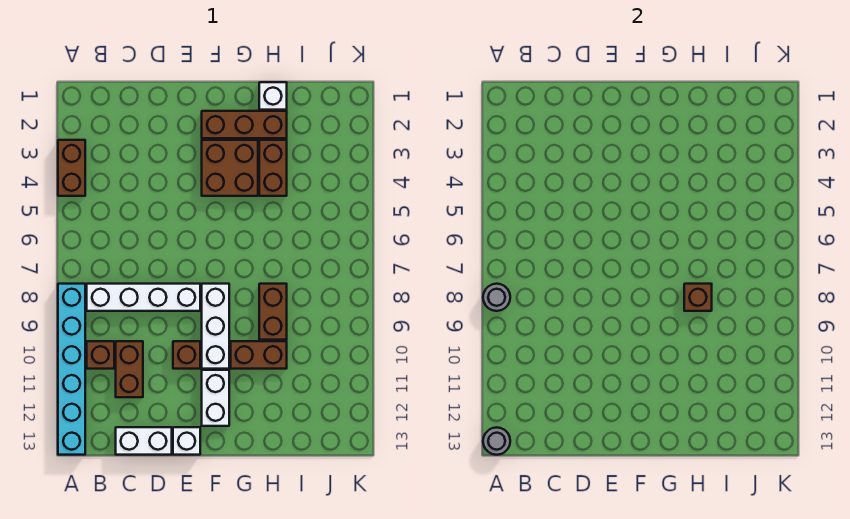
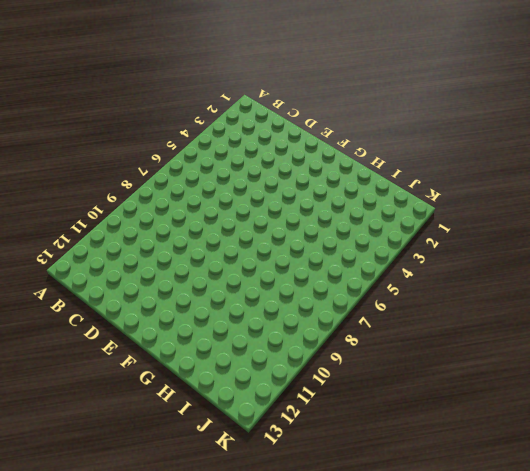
none -> brown brick A3:A4 level 1
none -> cyan brick A8:A13 level 1
none -> white brick B8:E8 level 1

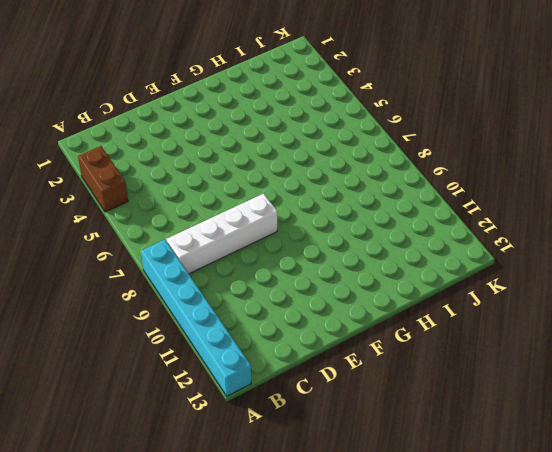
none -> brown brick B10 level 1
none -> brown brick C10:C11 level 1
none -> white brick C13:D13 level 1

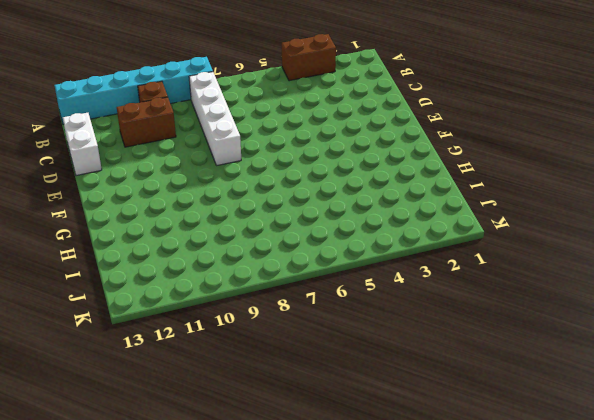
none -> brown brick E10 level 1
none -> white brick E13 level 1
none -> brown brick F2:H2 level 1

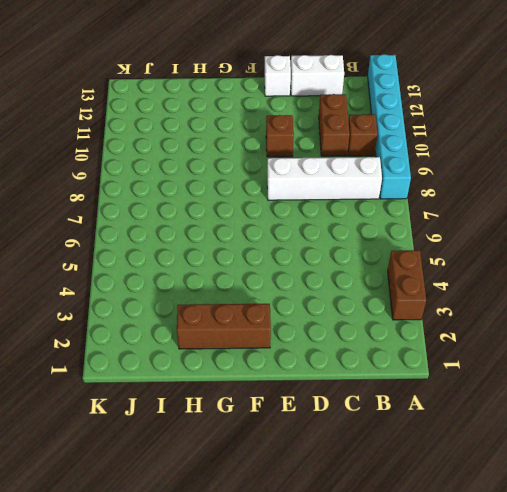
none -> brown brick F3:G4 level 1
none -> white brick F8:F10 level 1
none -> white brick F11:F12 level 1

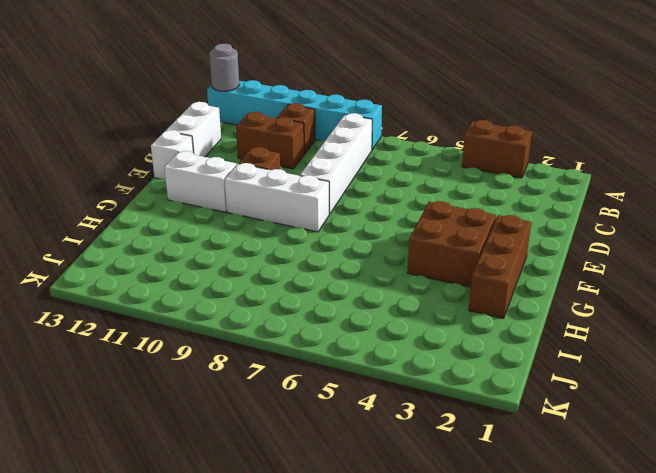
none -> brown brick G10:H10 level 1
none -> white brick H1 level 1
none -> brown brick H3:H4 level 1

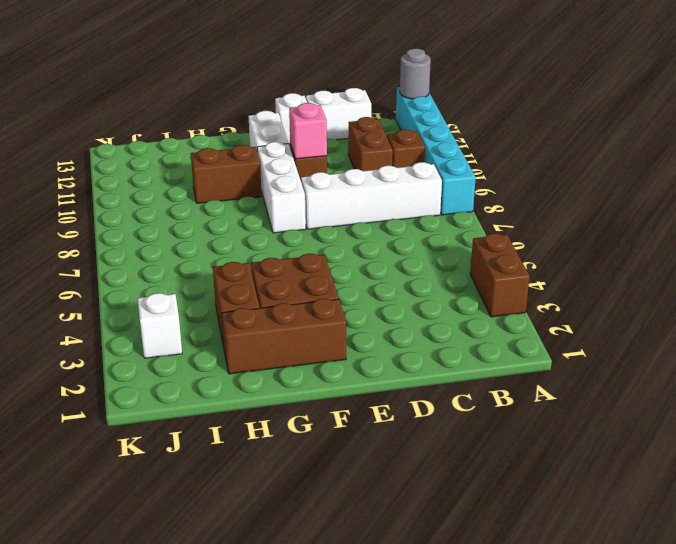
pink brick E10 level 2 -> none
white brick J3 level 1 -> white brick H1 level 1
none -> brown brick H8:H9 level 1
none -> grey round brick A8 level 2
none -> brown brick H8 level 2

